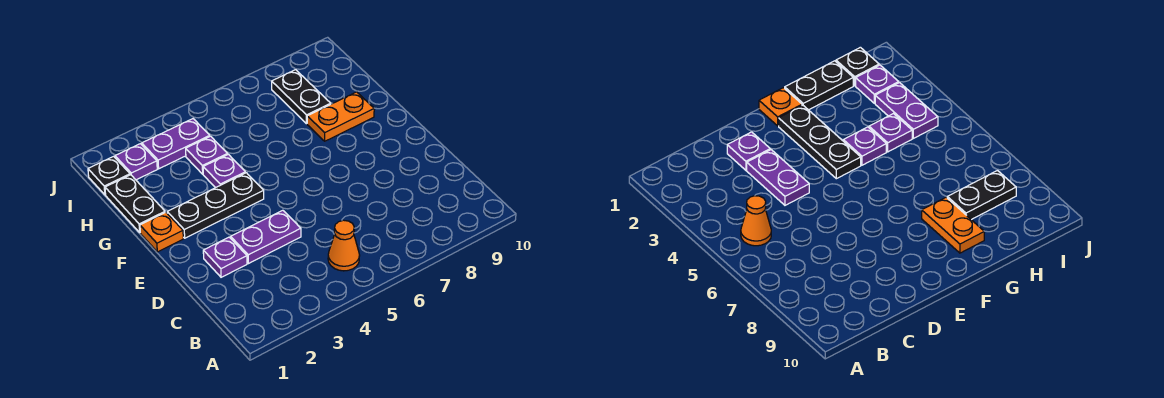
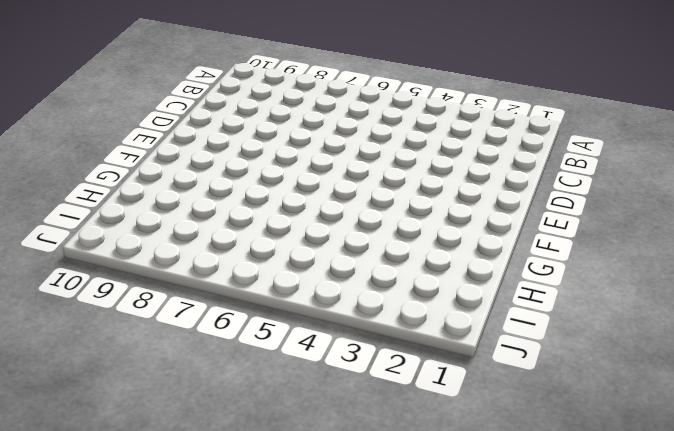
none -> orange cone B5 level 1
none -> purple plate D2 level 1
none -> purple plate D3:D4 level 1

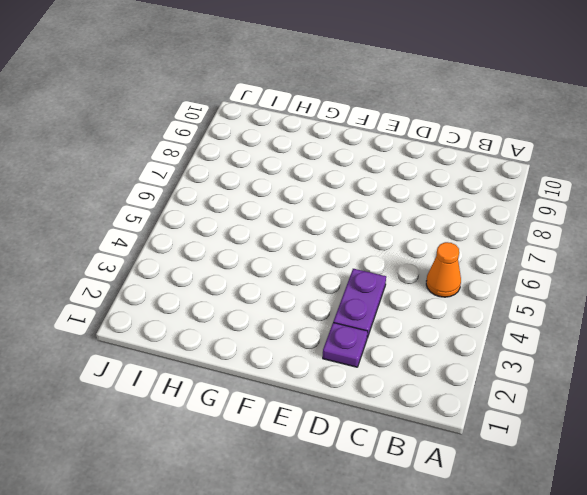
none -> orange plate F1 level 1
none -> black plate F2:F4 level 1
none -> black plate G1:H1 level 1

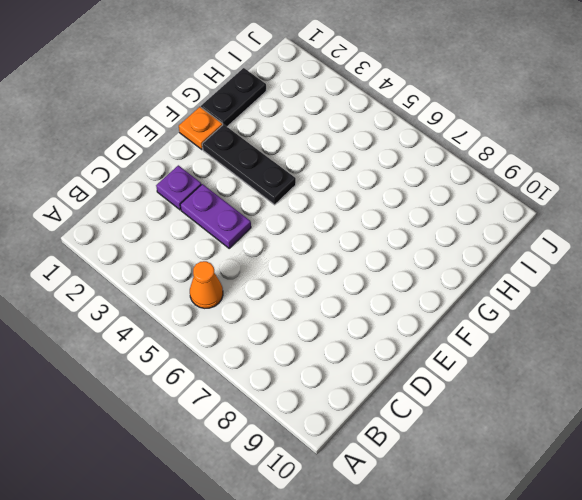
none -> purple plate G4 level 1
none -> orange plate G8:G9 level 1
none -> purple plate H4 level 1

